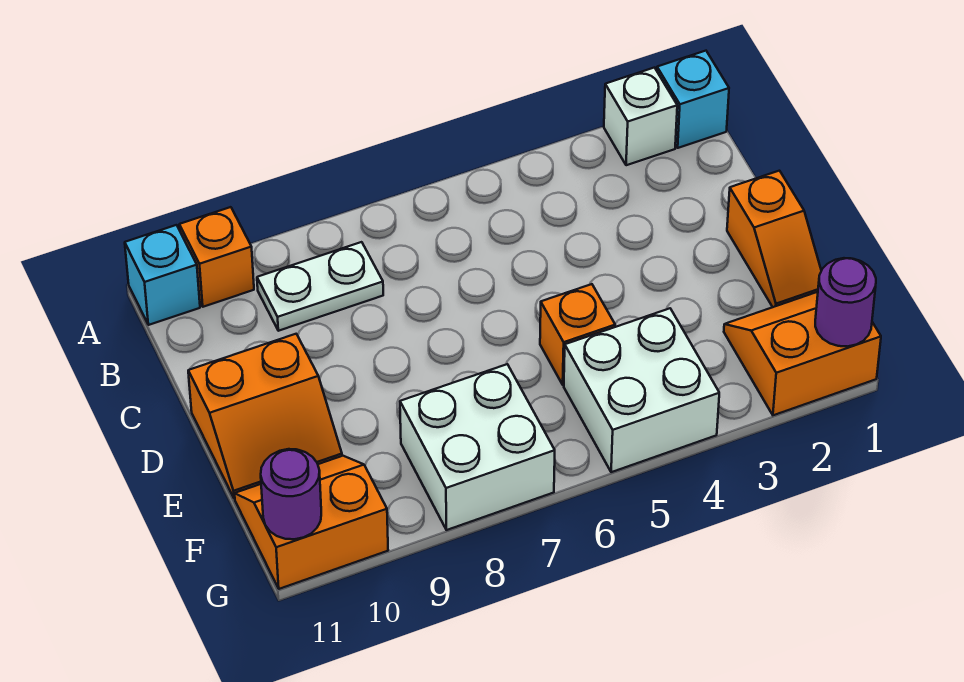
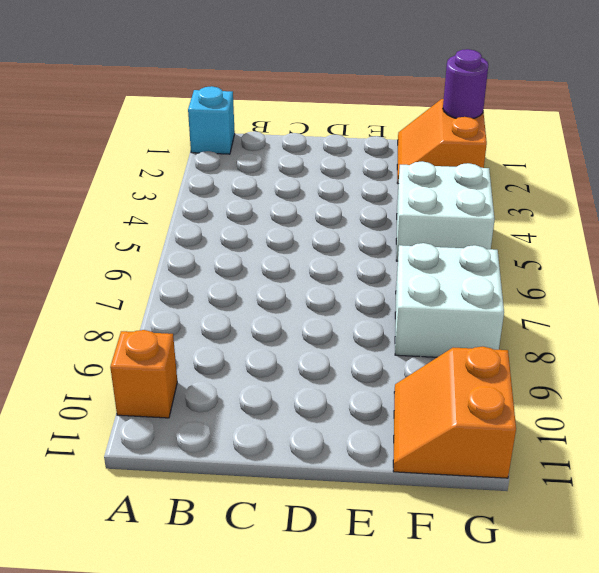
none -> white brick A2 level 1
none -> cyan brick A11 level 1
none -> white plate B8:B9 level 1

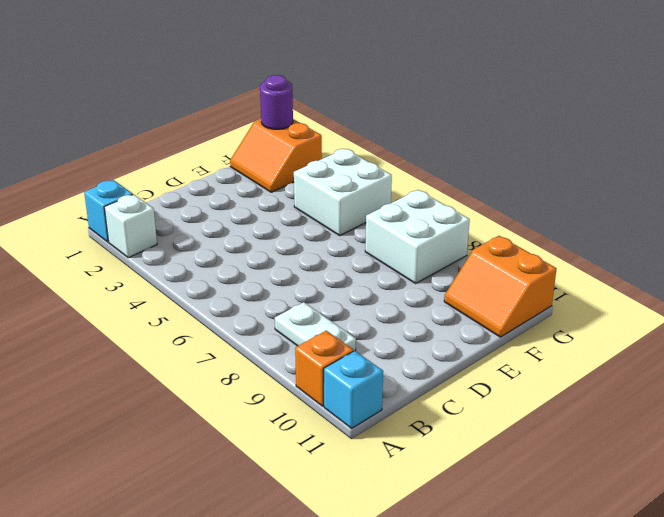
none -> orange slope D1:E1 level 1 top D
none -> orange slope D10:E11 level 1 top D
none -> orange brick E5 level 1

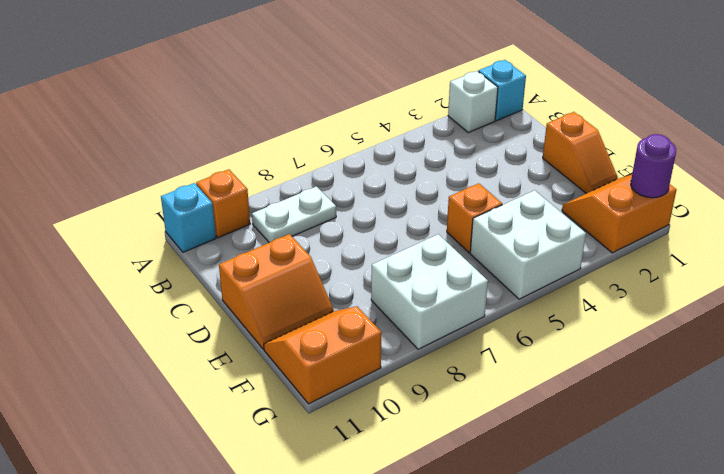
none -> purple round brick G11 level 2

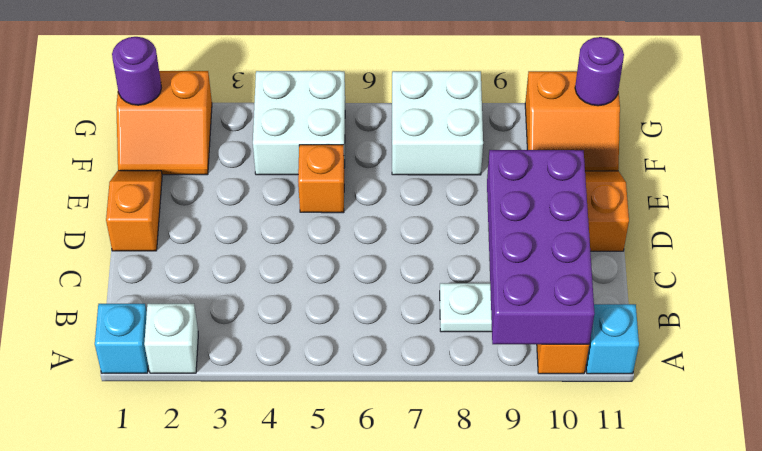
purple brick A9:D10 level 2 -> none

